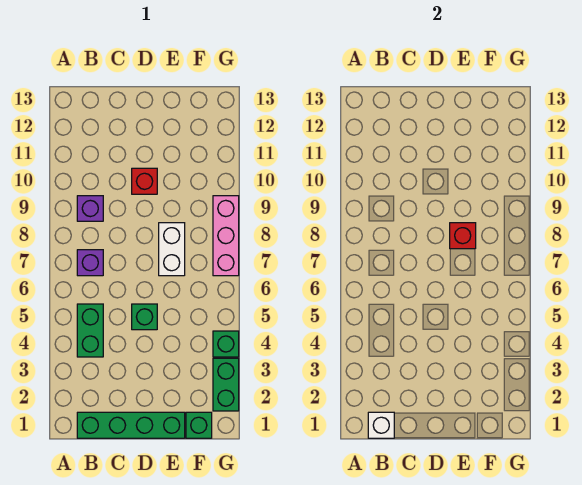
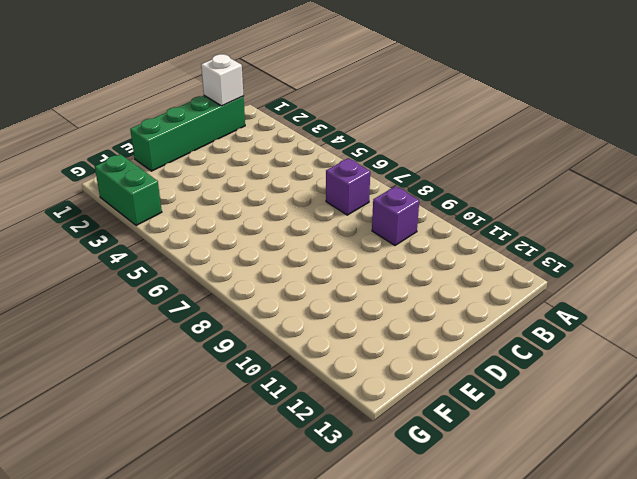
none -> green brick B4:B5 level 1
none -> green brick D5 level 1
none -> red brick D10 level 1

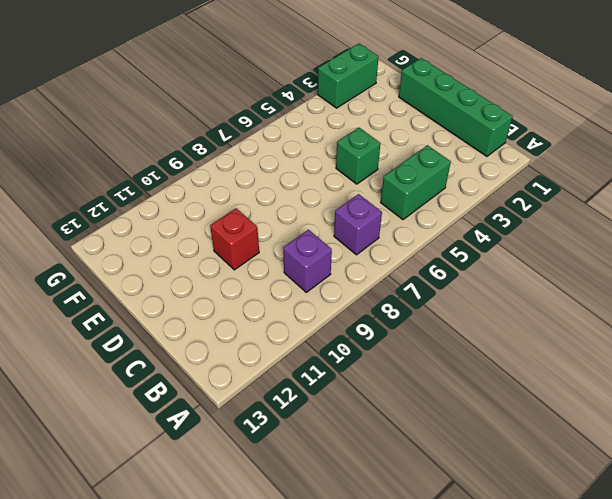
none -> white brick E7:E8 level 1
none -> green brick F1 level 1
none -> green brick G4 level 1

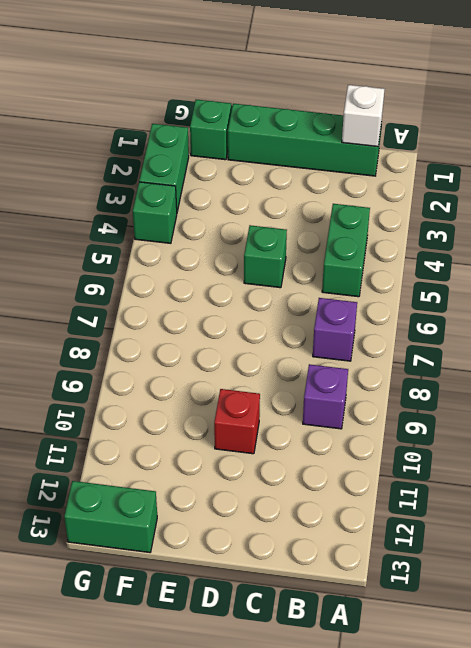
green brick F13:G13 level 1 -> none
none -> white brick E7:E8 level 1
none -> pink brick G7:G9 level 1
none -> red brick E8 level 2

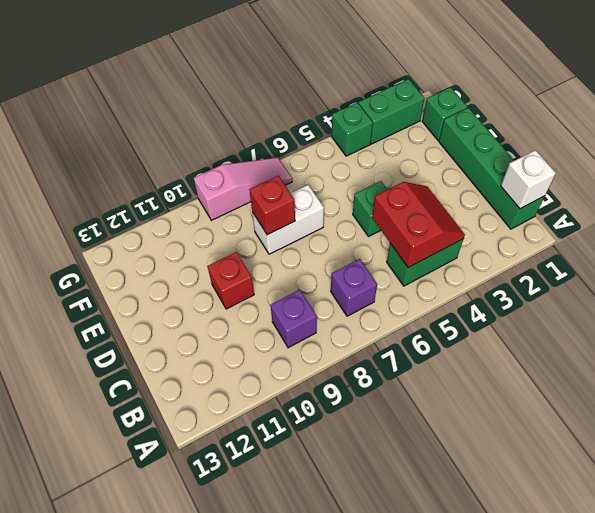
red slope B4:C5 level 2 top 5 -> none
pink slope G7:G9 level 1 top 9 -> pink brick G7:G9 level 1

